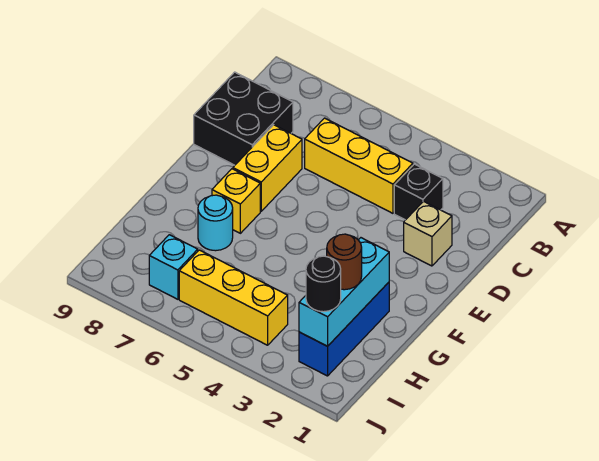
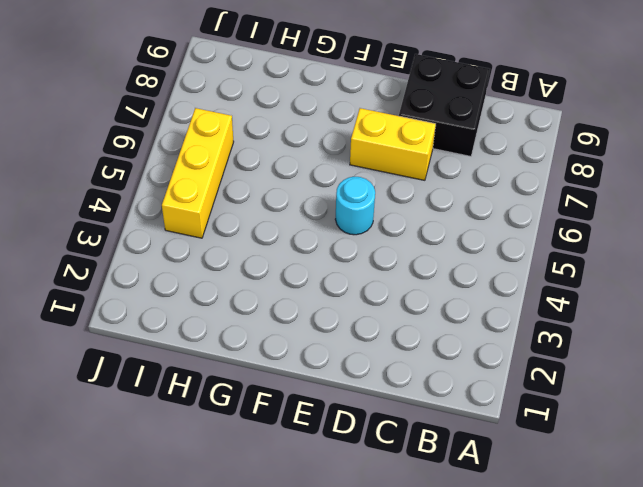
cyan round brick E5 level 1 -> cyan round brick G7 level 1
none -> black brick C3 level 1
none -> yellow brick C4:C6 level 1
none -> tan brick D2 level 1

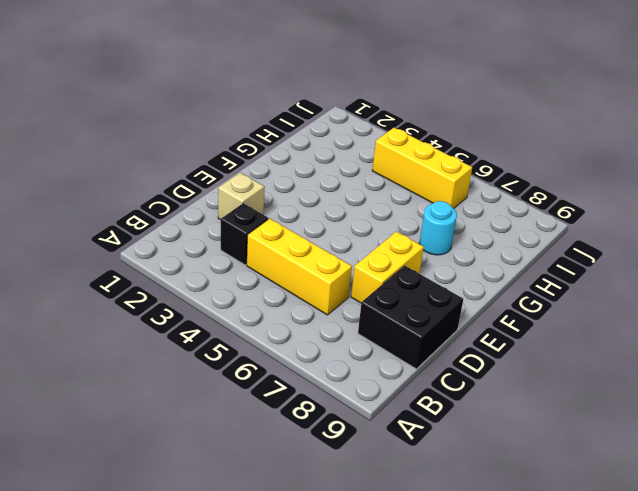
none -> yellow brick F7 level 1
none -> blue brick G2:I2 level 1
none -> cyan brick I7 level 1

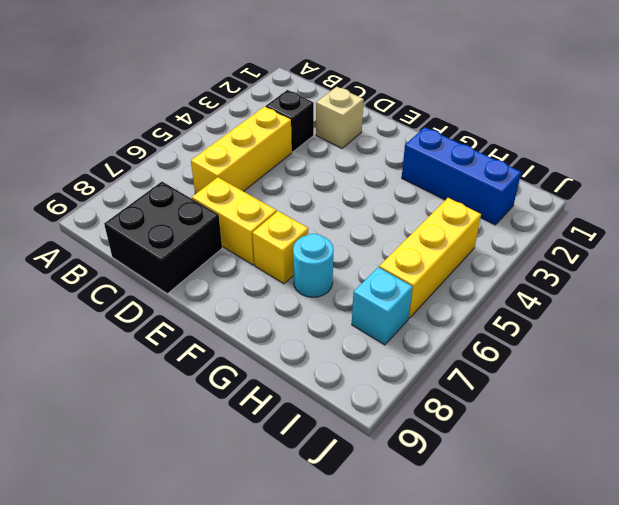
none -> cyan brick G2:I2 level 2
none -> brown round brick H2 level 3
none -> black round brick I2 level 3

